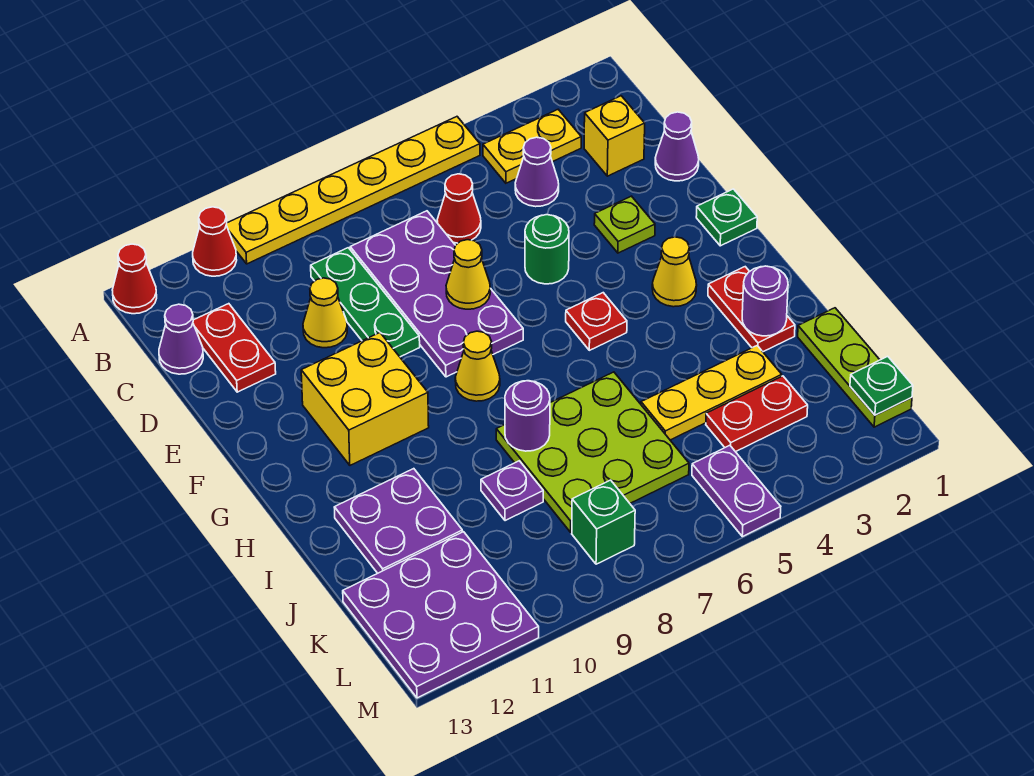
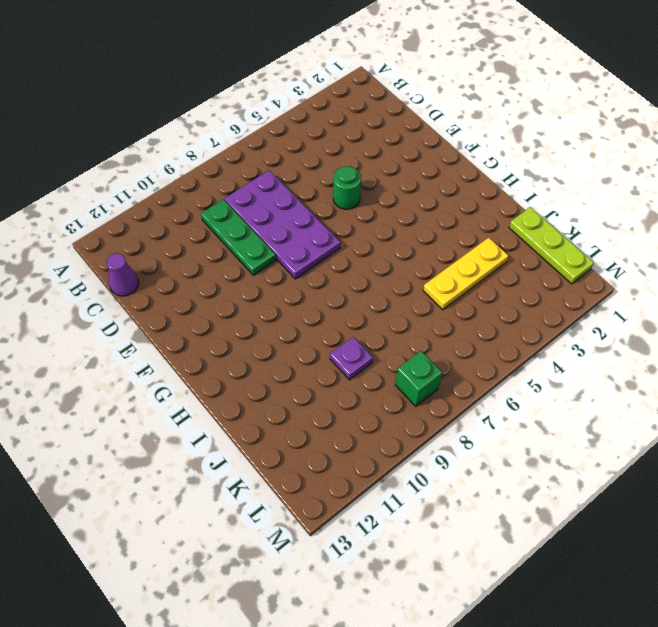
none -> yellow plate A5:A10 level 1
none -> red cone A11 level 1
none -> red cone A13 level 1
none -> yellow plate B3:B4 level 1

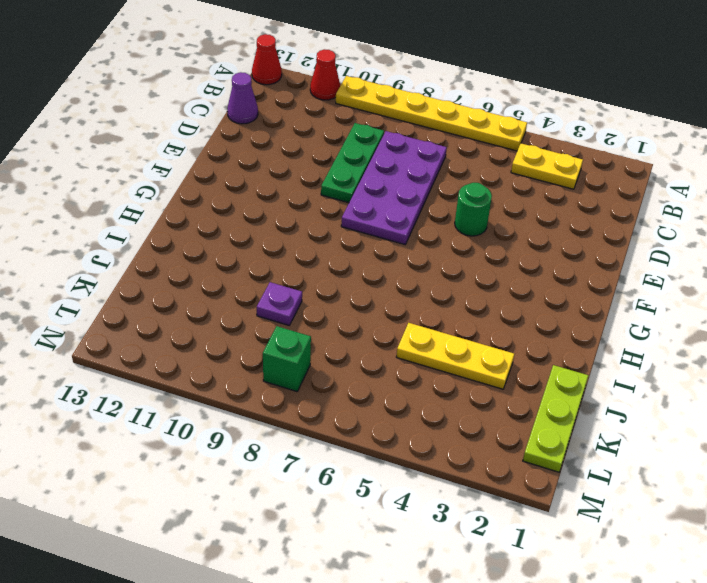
none -> yellow brick C2 level 1
none -> purple cone C4 level 1
none -> red cone C6 level 1
none -> red plate C12:D12 level 1

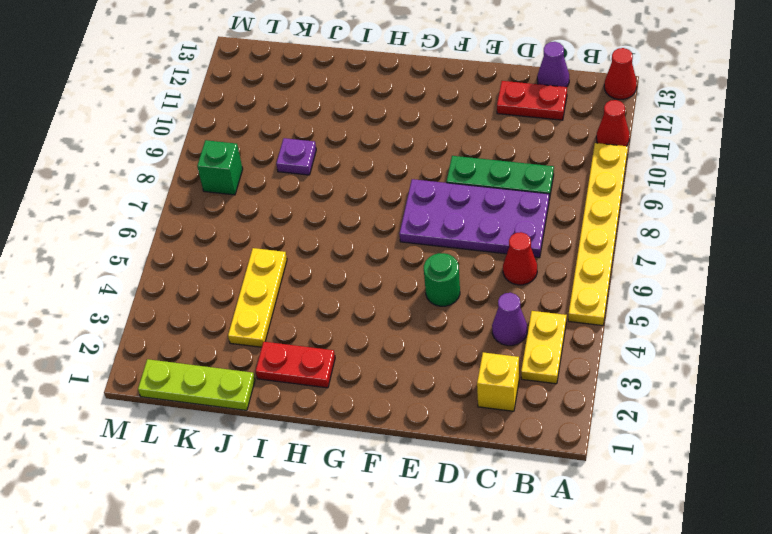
none -> purple cone D1 level 1
none -> yellow cone D10 level 1
none -> lime plate E3 level 1
none -> green plate F1 level 1

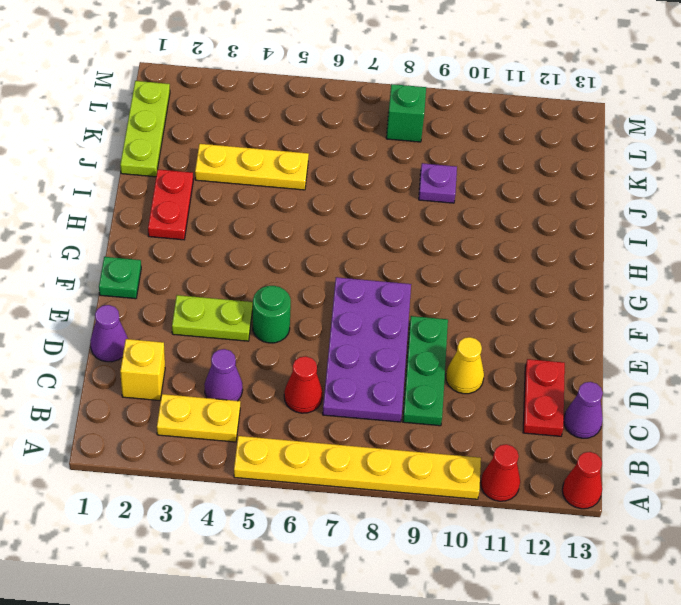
lime plate E3:E4 level 1 -> lime plate E3 level 1
none -> yellow brick F10:G11 level 1
none -> yellow cone G3 level 1
none -> red plate G5 level 1
none -> yellow cone G8 level 1

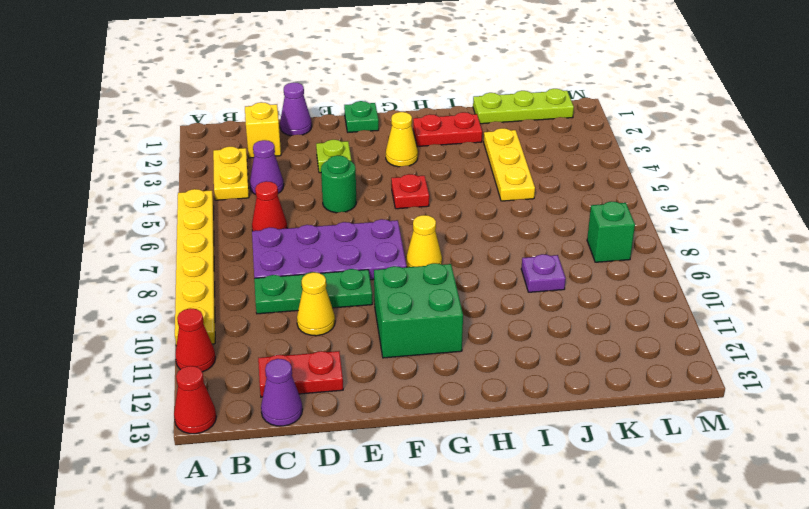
green brick F10:G11 level 1 -> yellow brick F10:G11 level 1
none -> lime plate I6:K8 level 1
none -> purple plate I11:J12 level 1
none -> red plate K3:K4 level 1
none -> purple plate K11:M13 level 1

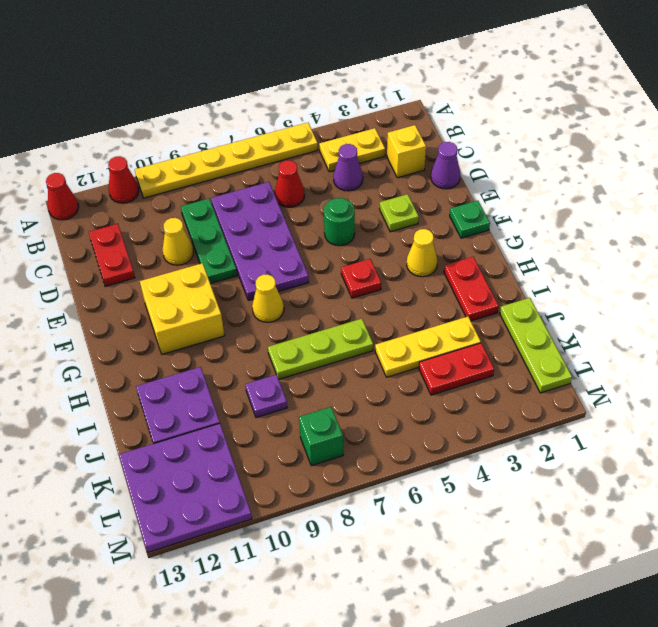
lime plate I6:I8 level 1 -> lime plate I6:K8 level 1
none -> purple cone C13 level 1
none -> purple plate L5:M5 level 1
none -> yellow cone E7 level 2
none -> purple round brick I2 level 2

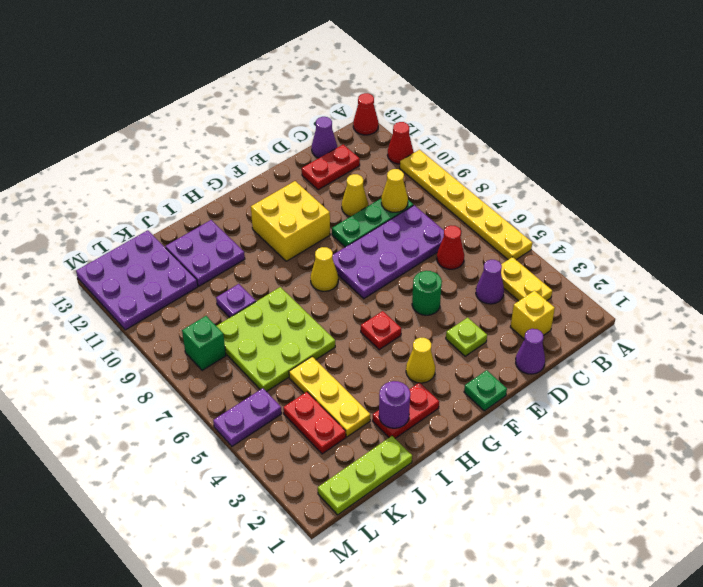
yellow cone C9 level 2 -> yellow cone E7 level 2
none -> purple round brick I8 level 2
none -> green plate L1 level 2

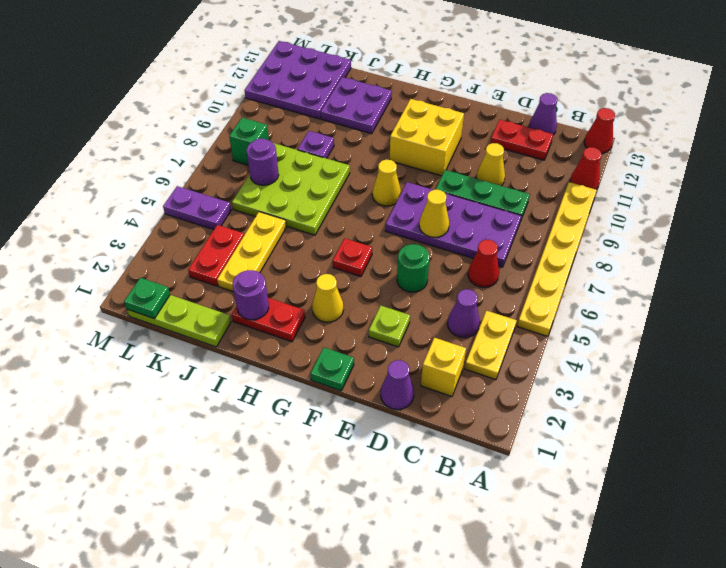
purple round brick K7 level 2 -> purple round brick I8 level 2

